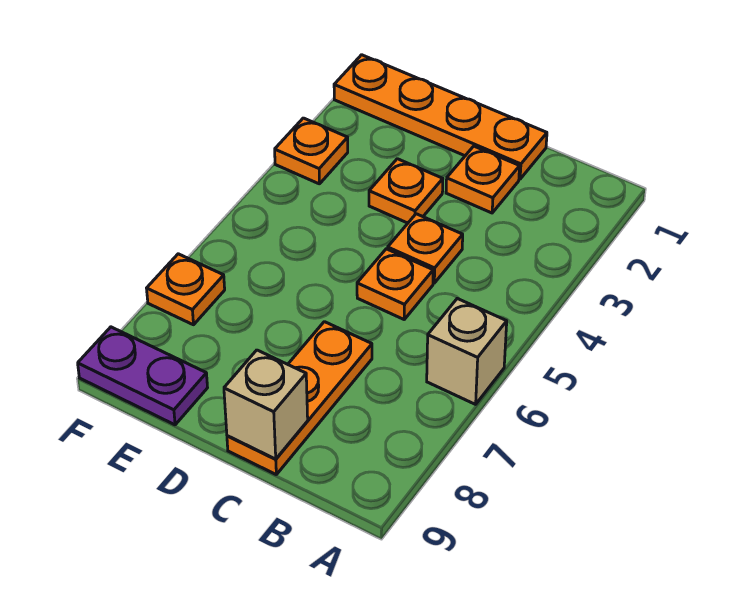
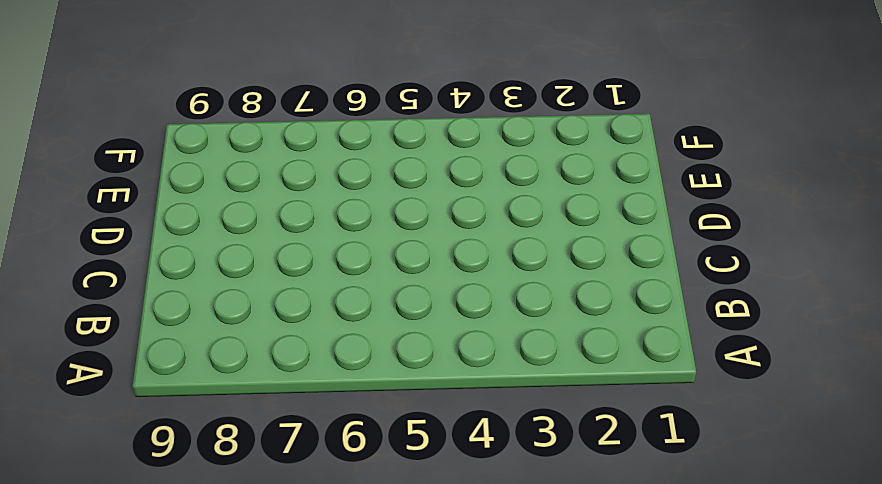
none -> tan brick A6 level 1
none -> orange plate C1:F1 level 1

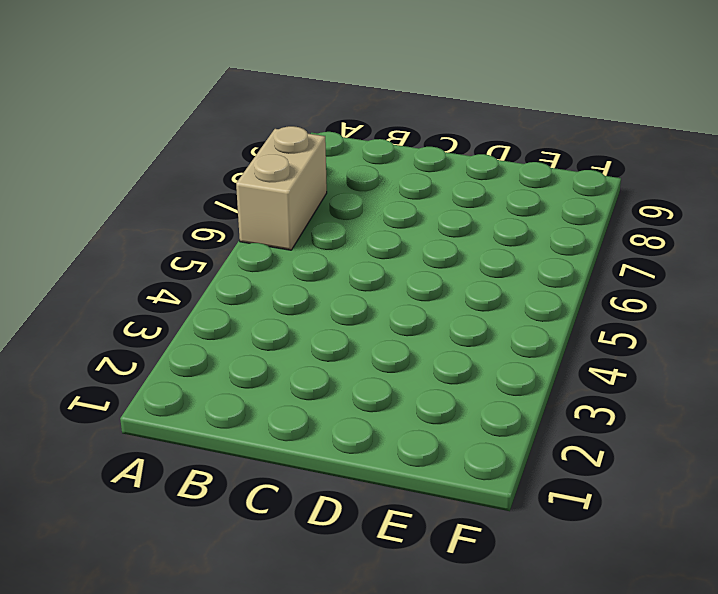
tan brick A6:A7 level 1 -> tan brick A6 level 1
none -> orange plate C1:F1 level 1
none -> orange plate C2 level 1

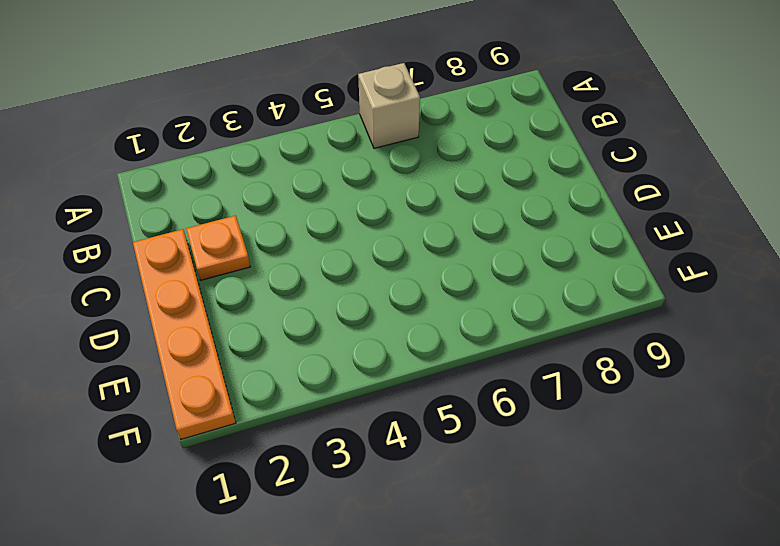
none -> orange plate C4 level 1
none -> orange plate C5 level 1

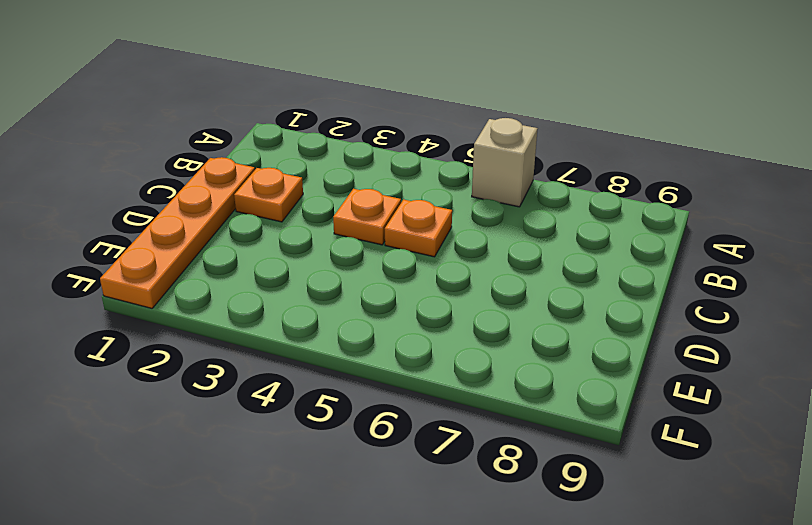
none -> orange plate C7:C9 level 1
none -> orange plate D3 level 1

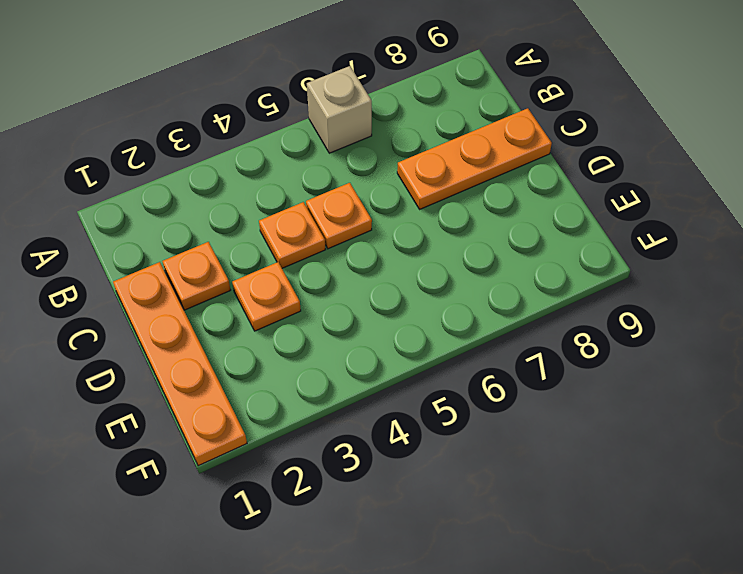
none -> purple plate E9:F9 level 1
none -> orange plate F3 level 1

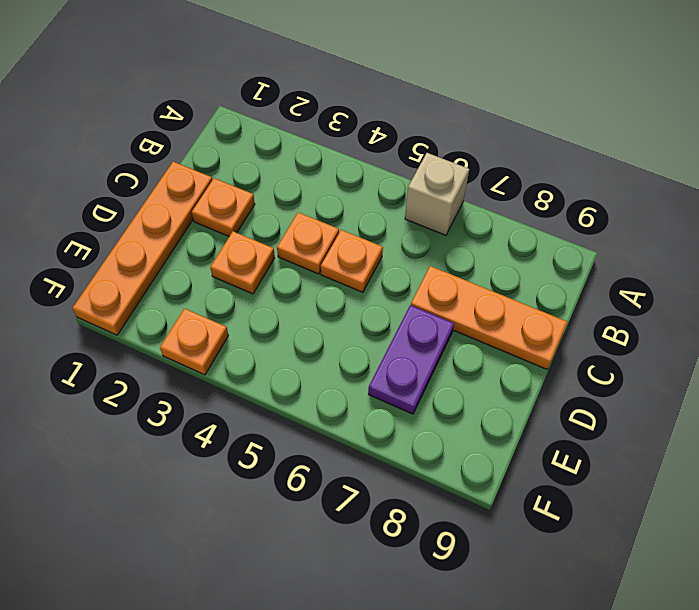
purple plate D7:E7 level 1 -> purple plate E9:F9 level 1
none -> orange plate F7 level 1
none -> tan brick C9 level 2

